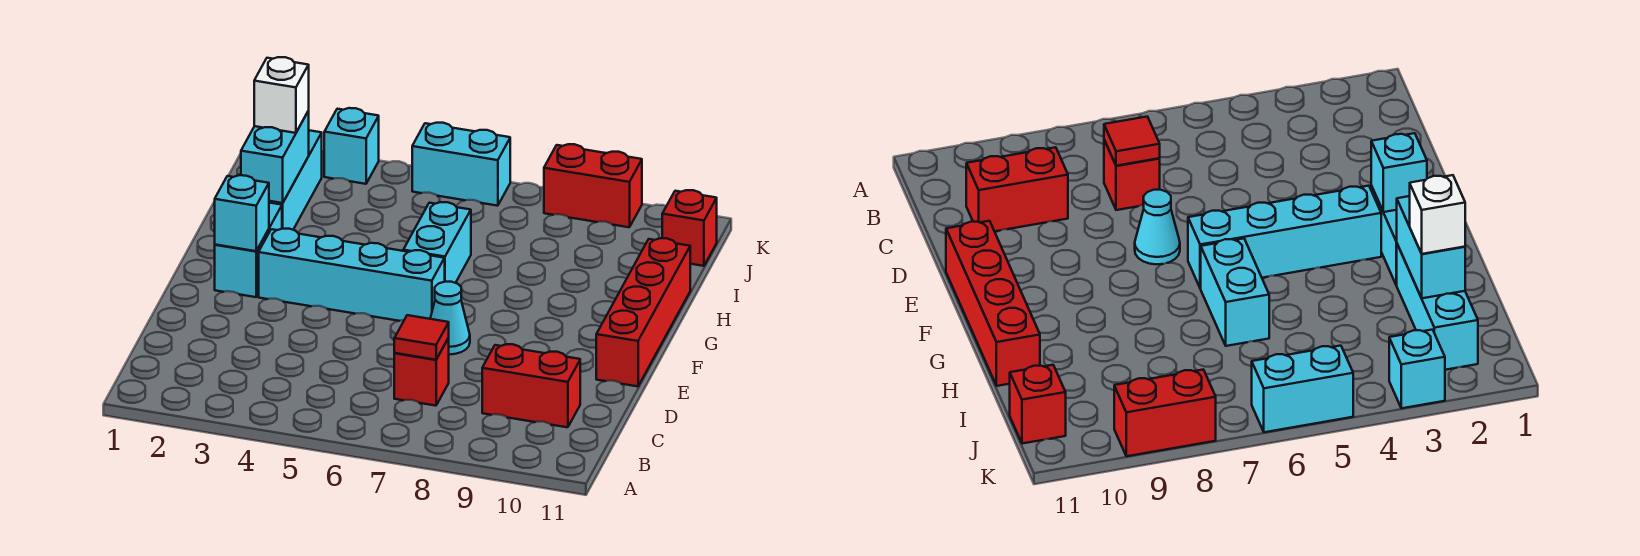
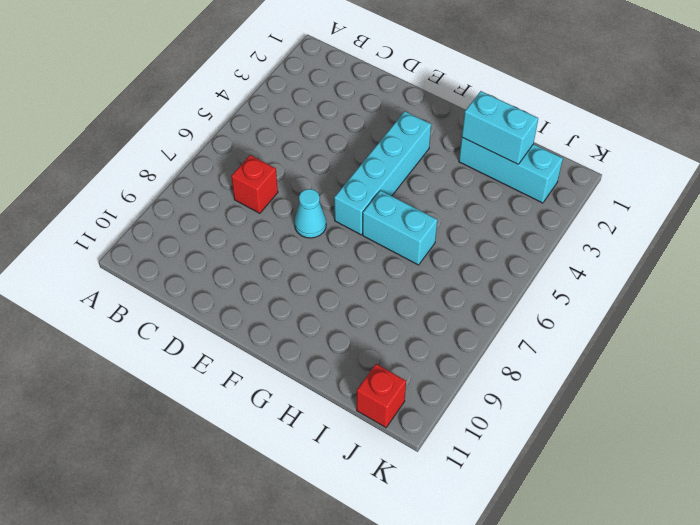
none -> red brick C9:C10 level 1
none -> red brick E11:H11 level 1
none -> cyan brick F2:G2 level 1

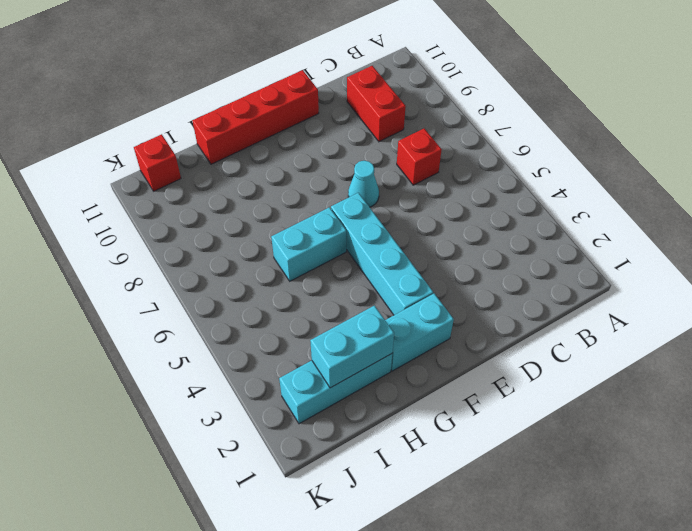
none -> cyan brick K3 level 1
none -> cyan brick K5:K6 level 1
none -> red brick K8:K9 level 1

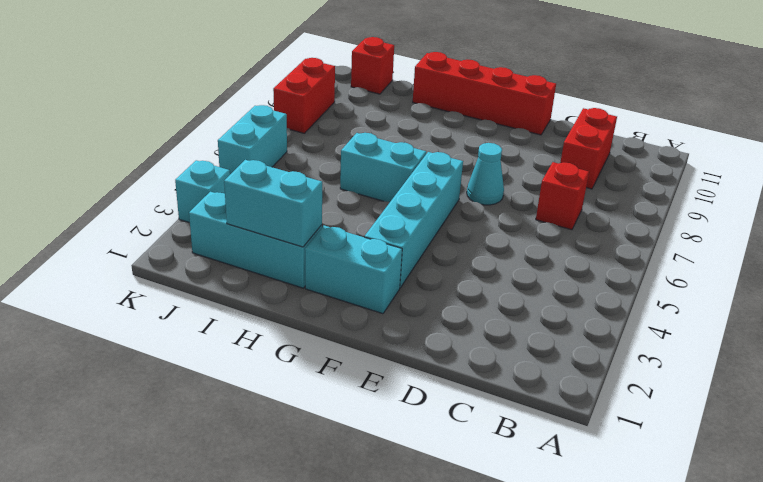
none -> red tile C7 level 2
none -> cyan brick F2 level 2
none -> white brick I2 level 3

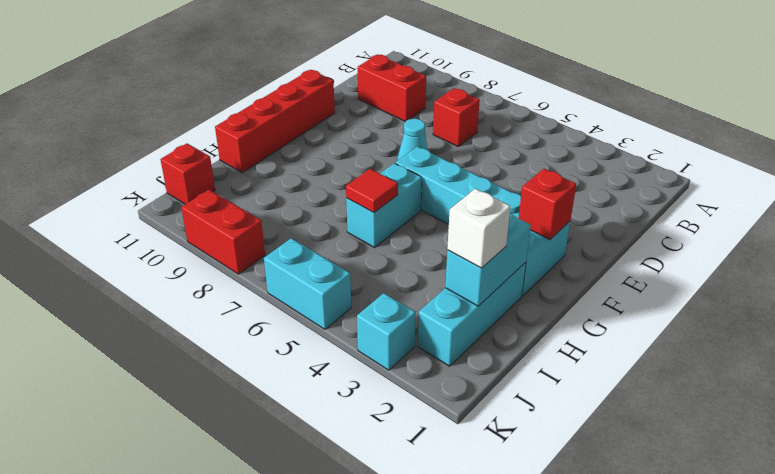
red brick F2 level 2 -> cyan brick F2 level 2
red tile H6 level 2 -> red tile C7 level 2

